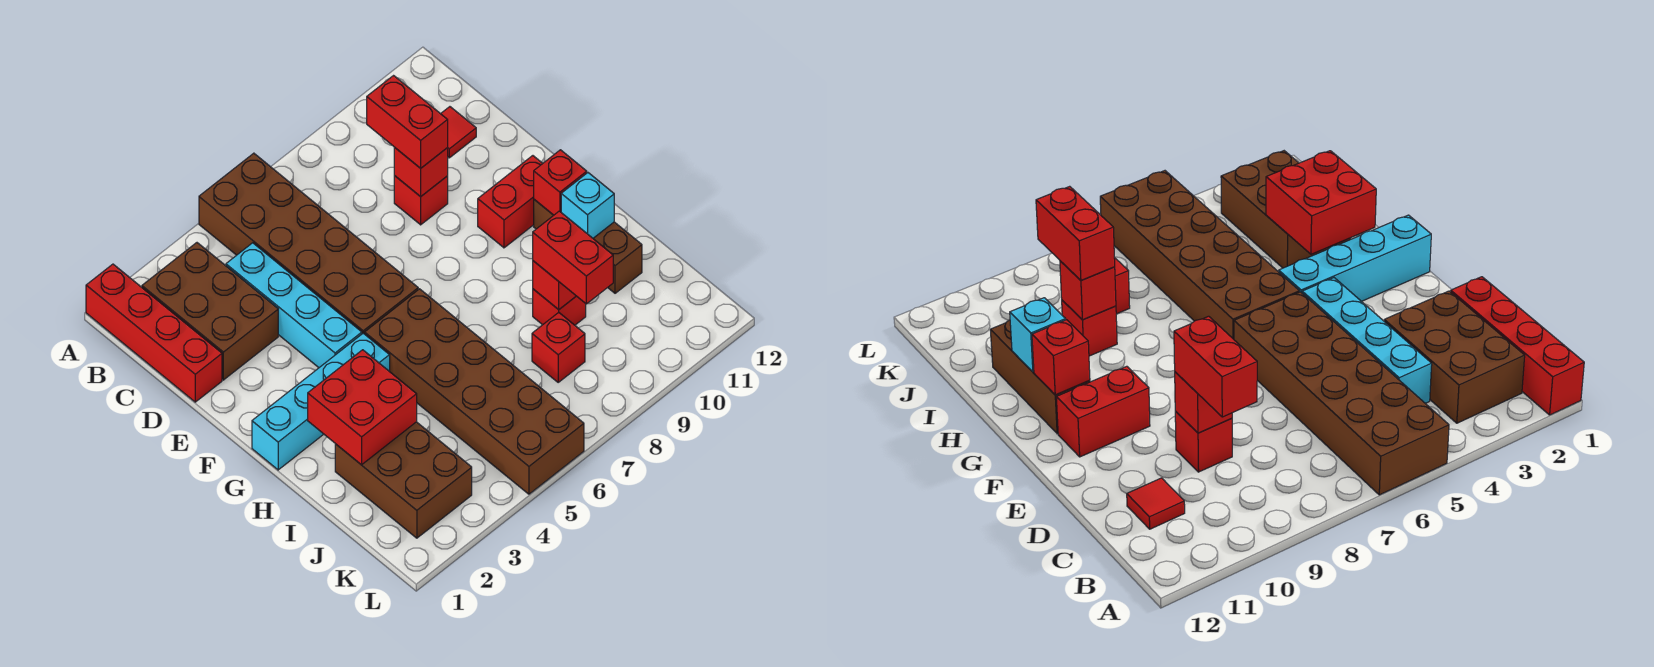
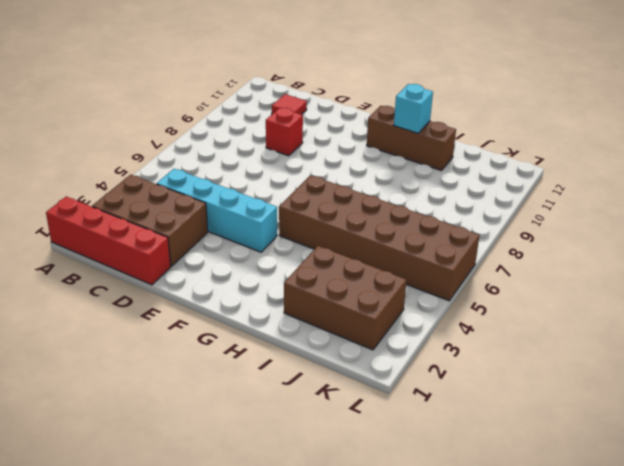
none -> brown brick A5:F6 level 1
none -> red brick F10:F11 level 1
none -> cyan brick G1:G4 level 1

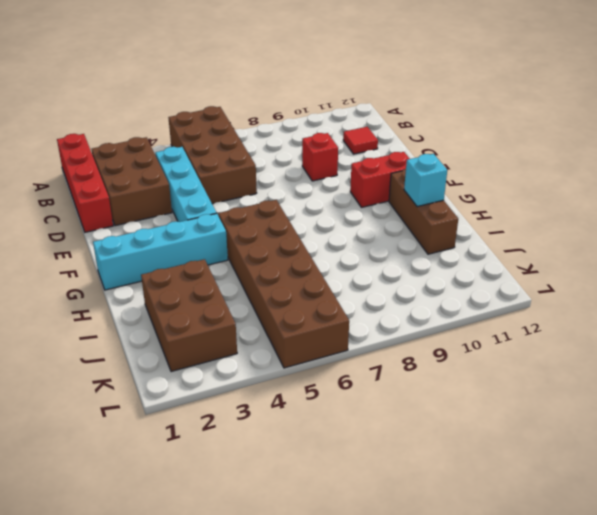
brown brick A5:D6 level 1 -> brown brick A5:F6 level 1
none -> red brick I9 level 1
none -> red brick J8 level 1
none -> red brick D9 level 2

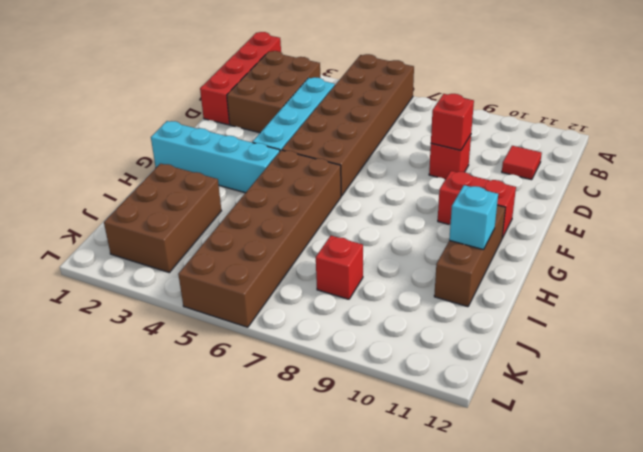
none -> red brick I9 level 1
none -> red brick G11 level 2
none -> red brick H2:I3 level 2

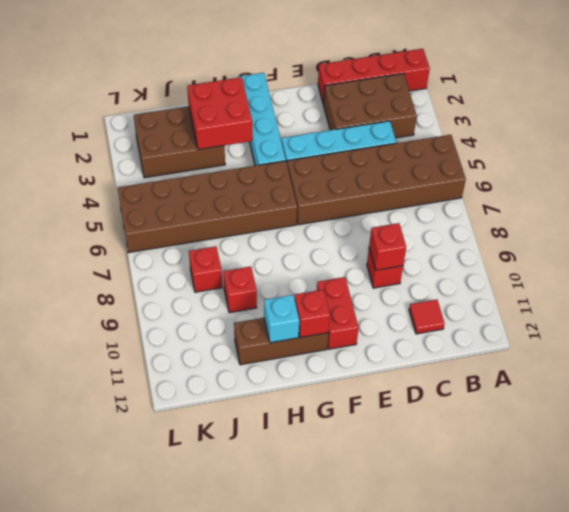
none -> red brick I9 level 2
none -> red brick C9:D9 level 3
none -> red brick I9:J9 level 3

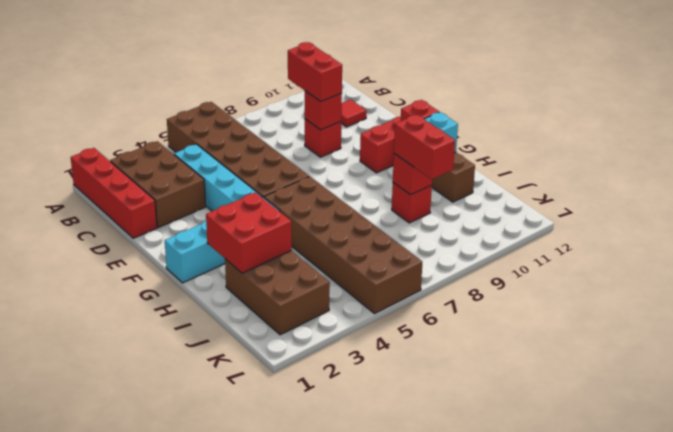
none -> red brick J8 level 1

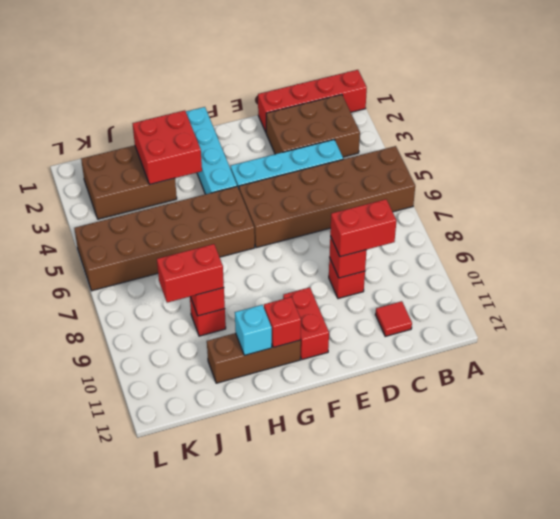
none -> red brick J8 level 1

